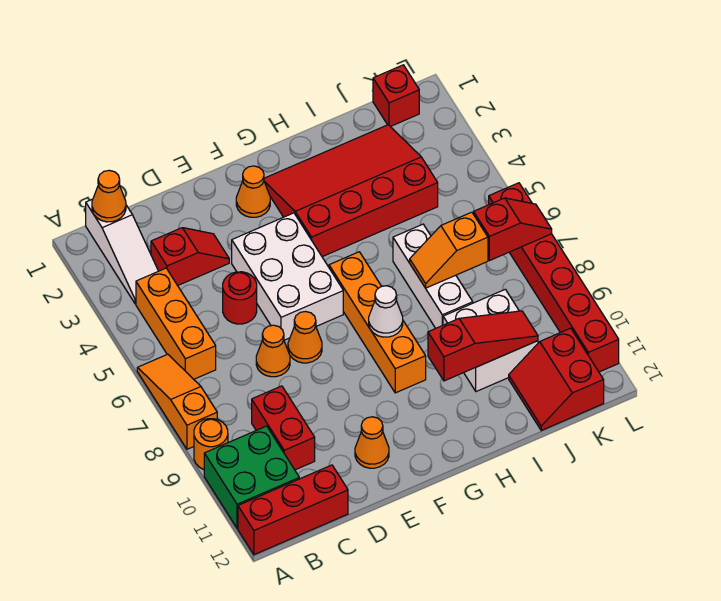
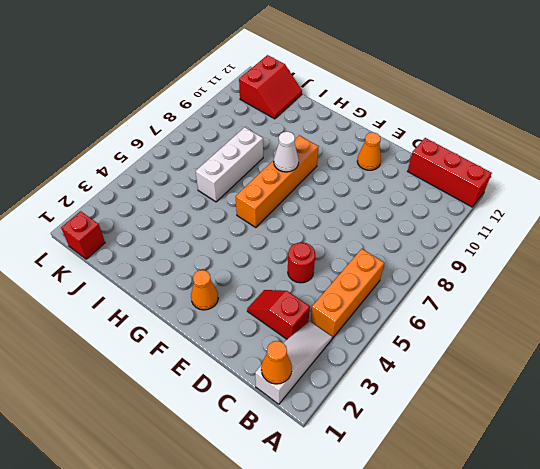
none -> orange slope A6:A8 level 1 top 8
none -> orange round brick A9 level 1
none -> green brick A10:B11 level 1

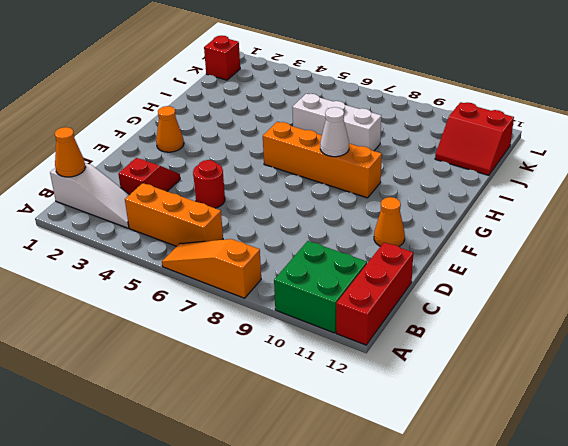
none -> orange round brick A9 level 1
none -> red brick C9:C10 level 1
none -> orange cone D7 level 1

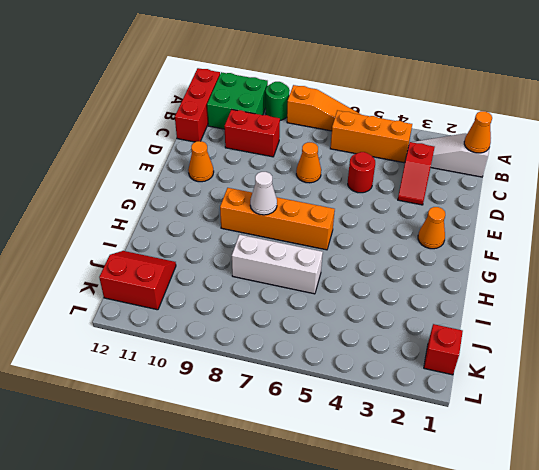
green round brick A9 level 1 -> orange round brick A9 level 1
none -> white brick E4:F6 level 1
none -> orange cone E7 level 1
none -> red slope G2:J4 level 1 top 4

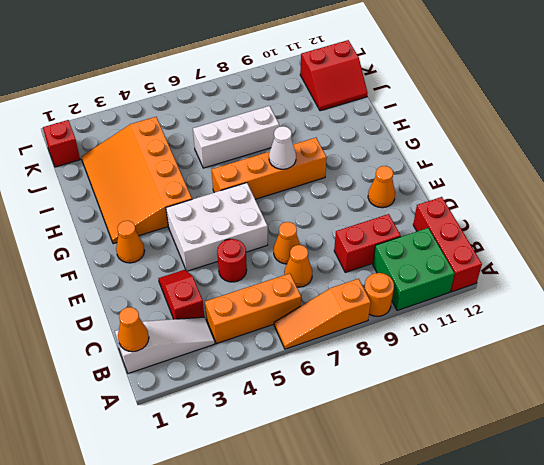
orange cone C7 level 1 -> orange cone E7 level 1
orange slope G2:J4 level 1 top 4 -> red slope G2:J4 level 1 top 4
none -> white brick I9:J10 level 1
none -> red brick L6:L11 level 1
none -> red slope H10:J10 level 2 top H

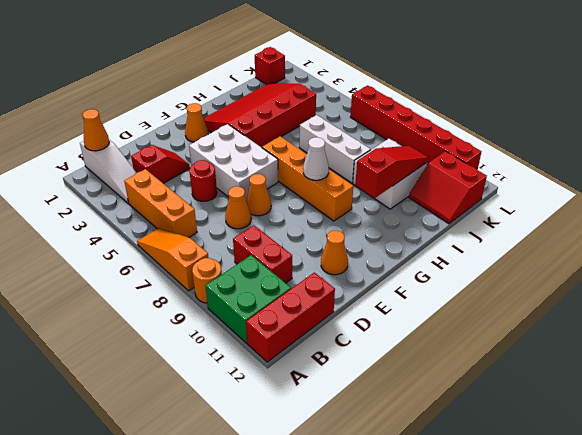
none -> orange slope I7:J7 level 2 top J
none -> red slope K7:L7 level 2 top K

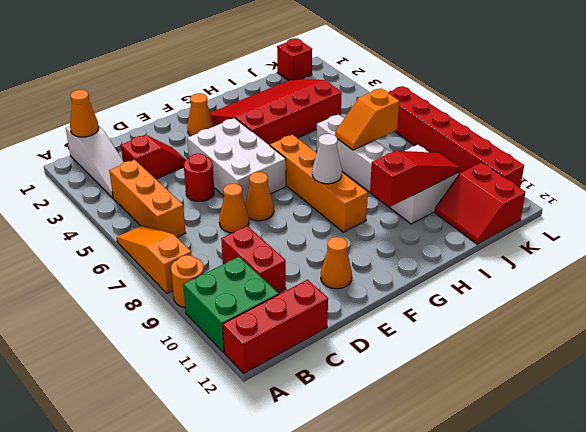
none -> red slope K7:L7 level 2 top K

